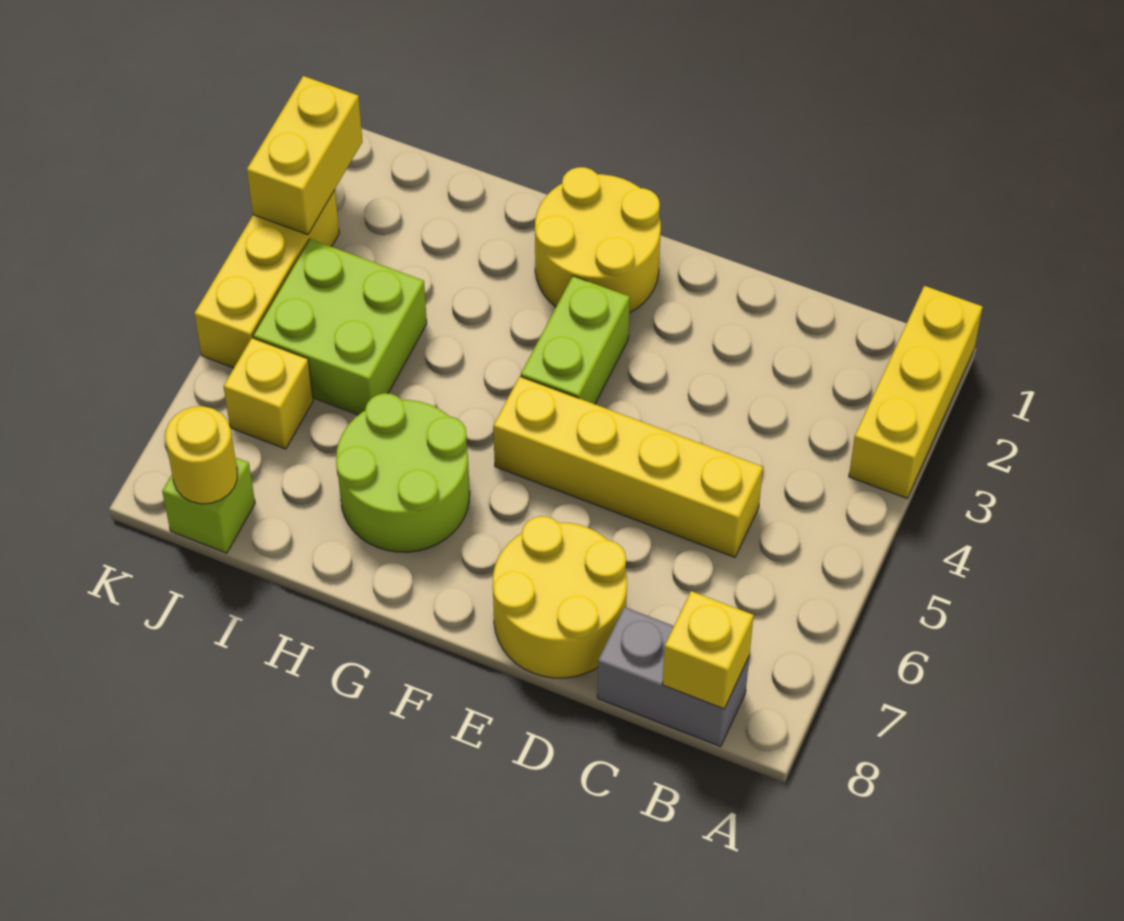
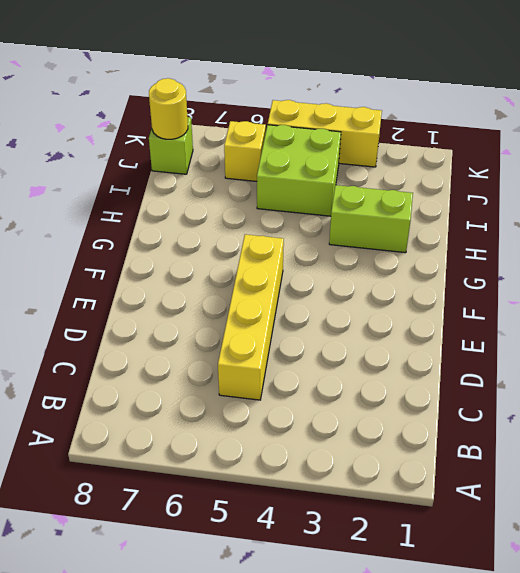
lime brick H2:H3 level 1 -> lime brick F3:F4 level 1
none -> yellow brick A1:A3 level 1
none -> grey brick B8:C8 level 1
none -> yellow round brick D7:E8 level 1

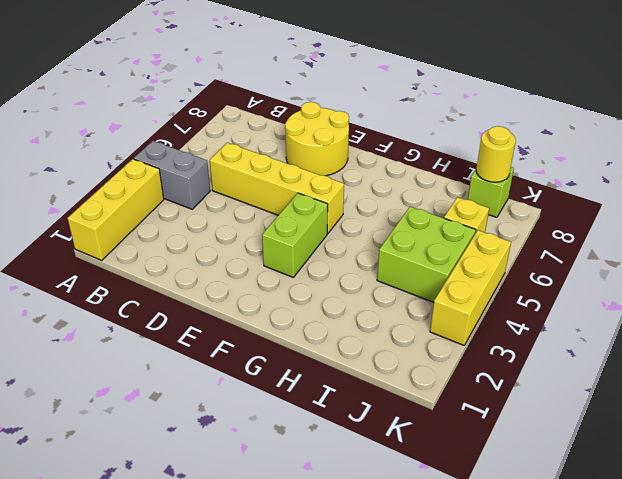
grey brick A4:B4 level 1 -> grey brick B8:C8 level 1
none -> yellow round brick F1:G2 level 1
none -> lime round brick G6:H7 level 1
none -> yellow brick B8 level 2

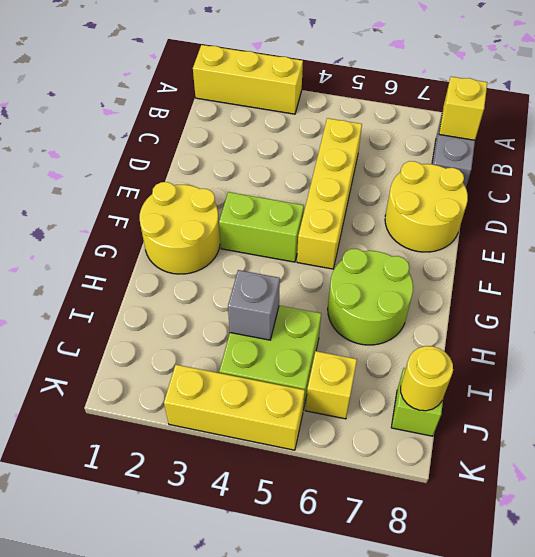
grey brick I4 level 2 -> none
none -> yellow brick K2:K3 level 2

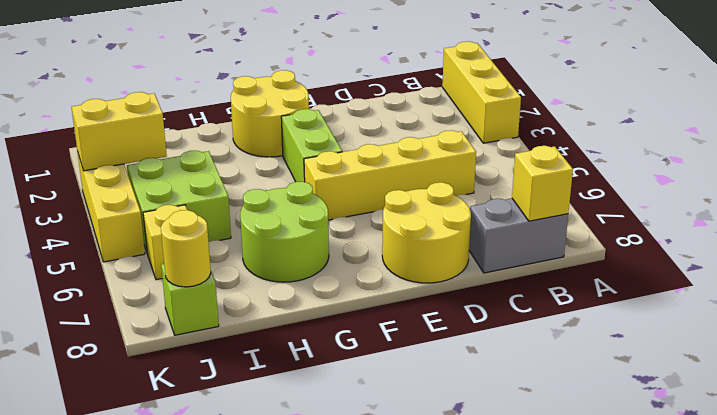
yellow brick J3:K3 level 2 -> yellow brick K2:K3 level 2

